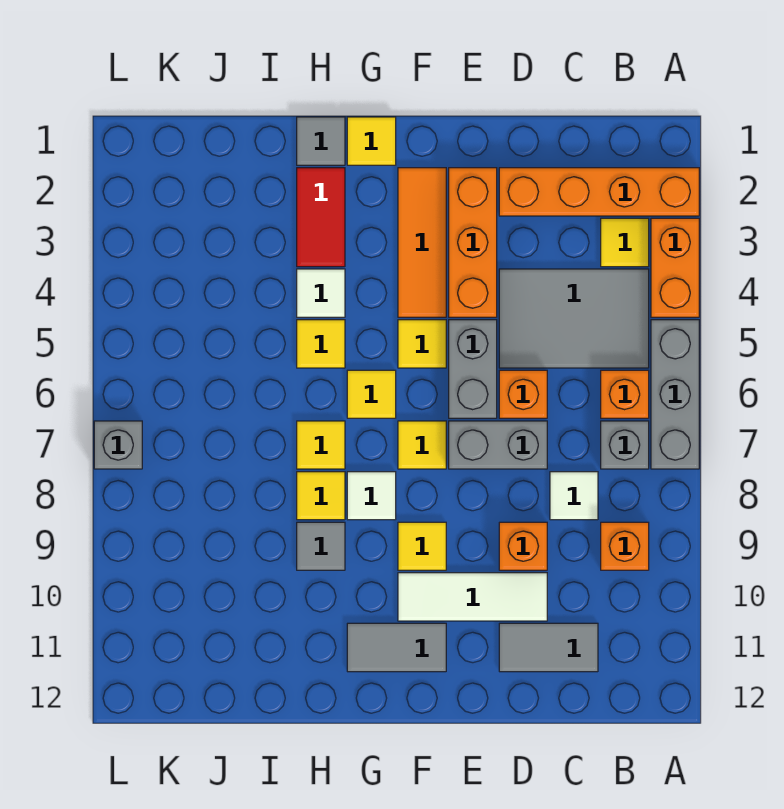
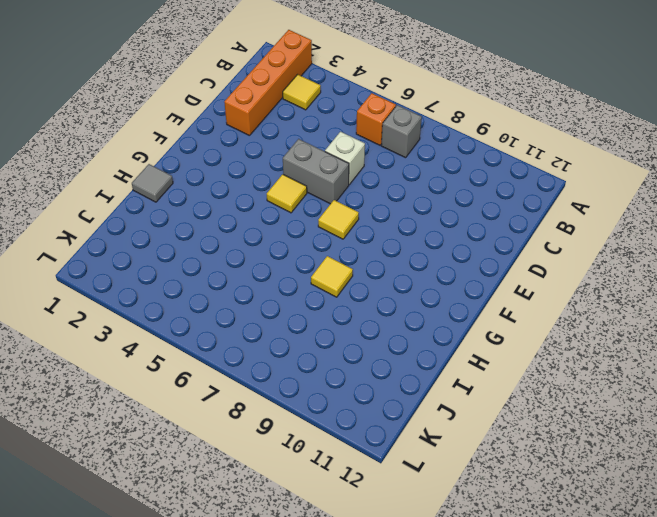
white brick D6 level 1 -> orange brick D6 level 1
none -> orange brick A3:A4 level 1
none -> grey brick A5:A7 level 1
none -> grey tile B4:D5 level 1
none -> orange brick B9 level 1

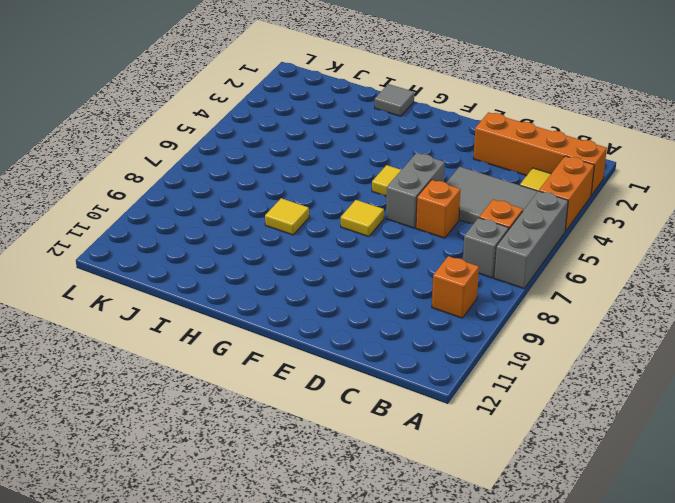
none -> white tile C8 level 1
none -> grey tile C11:D11 level 1
none -> grey brick D7:E7 level 1
none -> orange brick D9 level 1

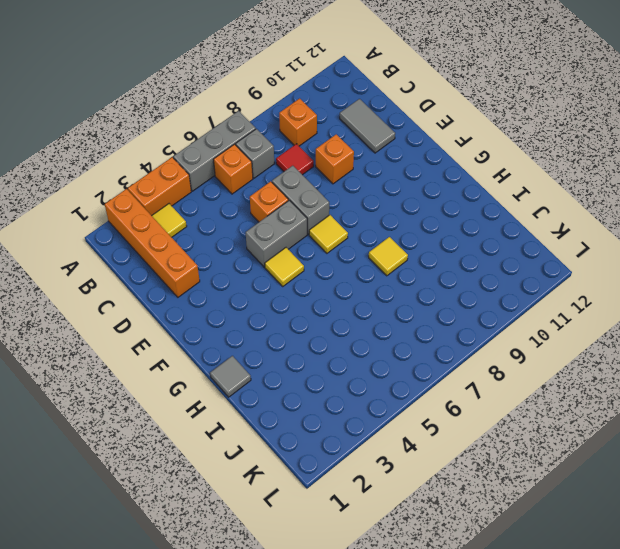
red tile C8 level 1 -> white tile C8 level 1
none -> grey tile B4:D5 level 1
none -> white tile D10:F10 level 1
none -> orange brick E2:E4 level 1
none -> orange tile F2:F4 level 1

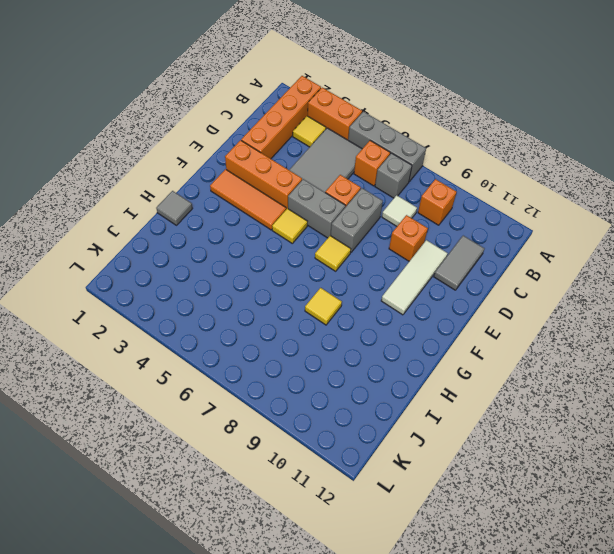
none -> yellow tile F9 level 1
none -> grey tile F11:G11 level 1
none -> yellow tile G1 level 1
none -> yellow tile G6 level 1

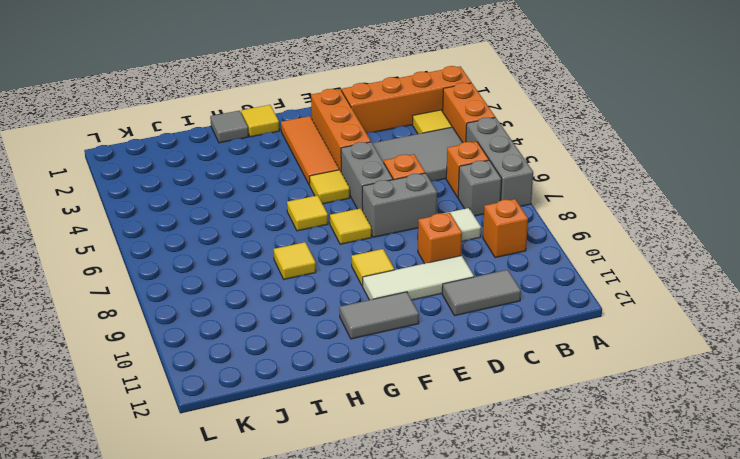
none -> white tile G8 level 1
none -> red tile H2:H3 level 1
none -> white tile H4 level 1
none -> yellow tile H5 level 1

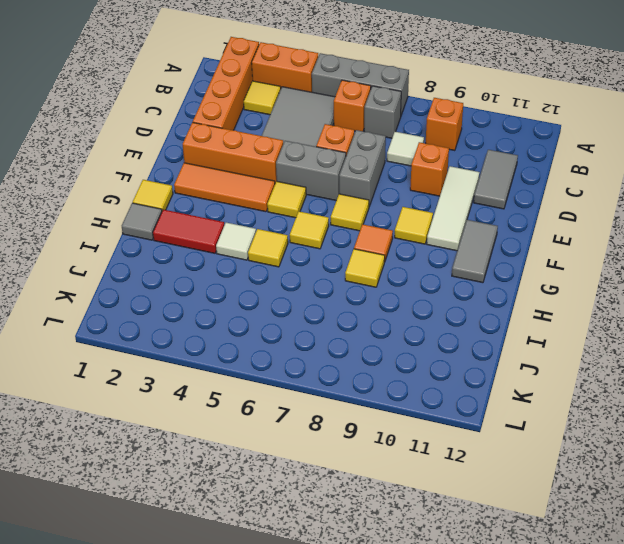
orange tile G8 level 1 -> white tile G8 level 1
none -> yellow tile H7 level 1
none -> grey tile H9 level 1
none -> grey brick L7 level 1

